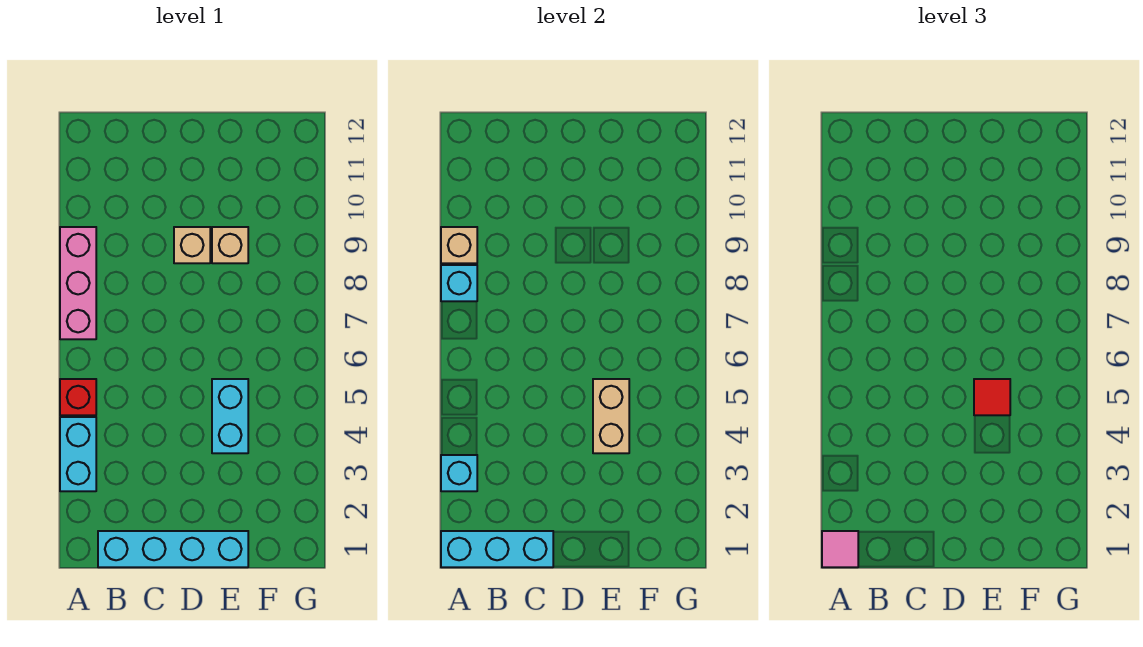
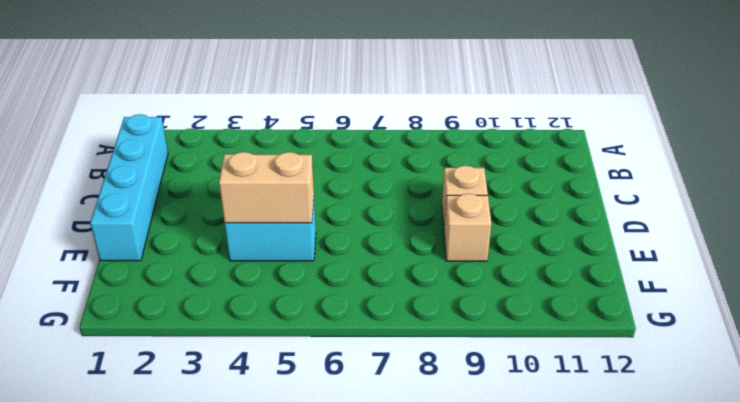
none -> cyan brick A3:A4 level 1
none -> red brick A5 level 1
none -> pink brick A7:A9 level 1

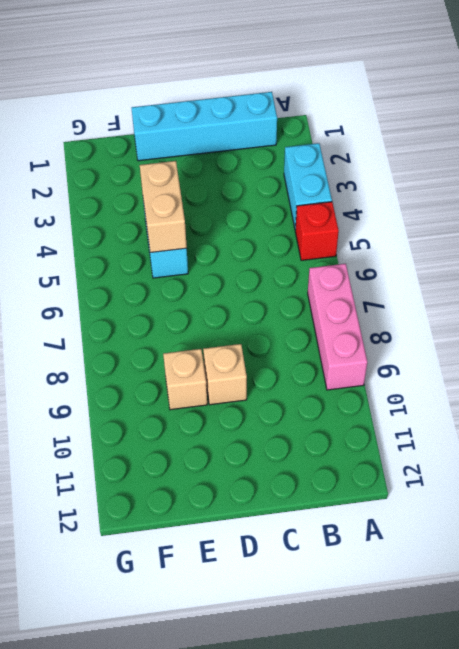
none -> cyan brick A1:C1 level 2
none -> cyan brick A3 level 2
none -> cyan brick A8 level 2

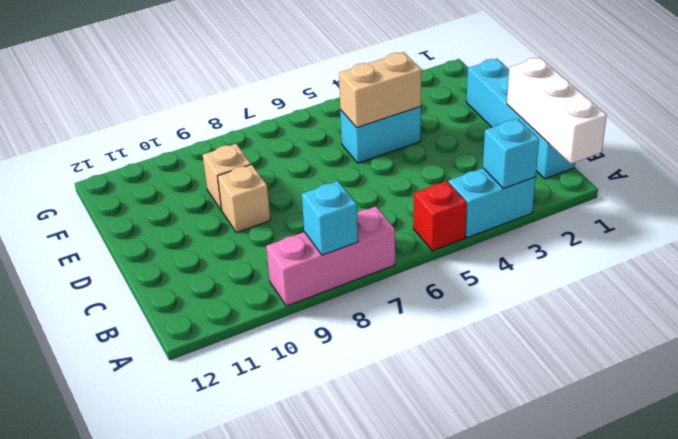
white brick A1:C1 level 2 -> cyan brick A1:C1 level 2
none -> tan brick A9 level 2
none -> pink tile A1 level 3
none -> red tile E5 level 3

